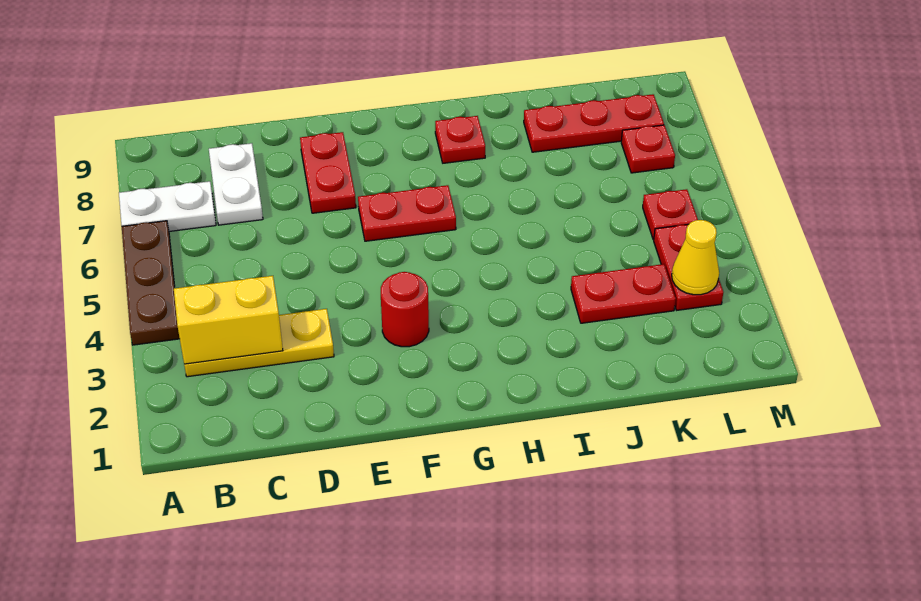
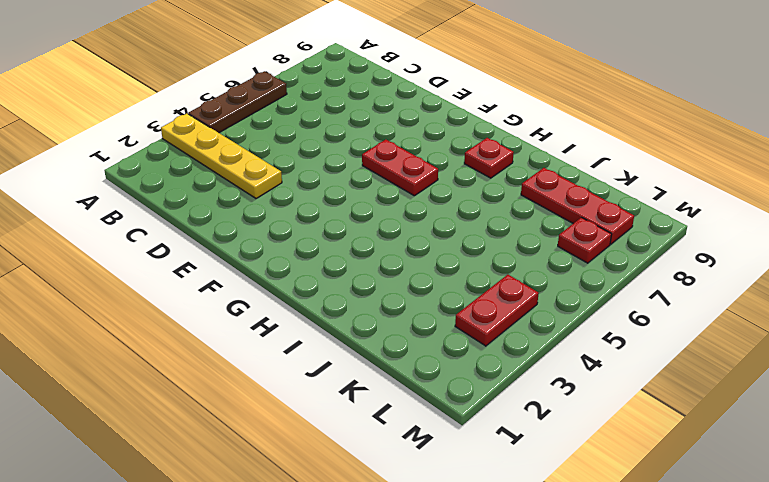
yellow plate A3:D3 level 1 -> yellow plate B3:D3 level 1
none -> white plate A7:B7 level 1
none -> white plate C7:C8 level 1
none -> red plate E7:E8 level 1

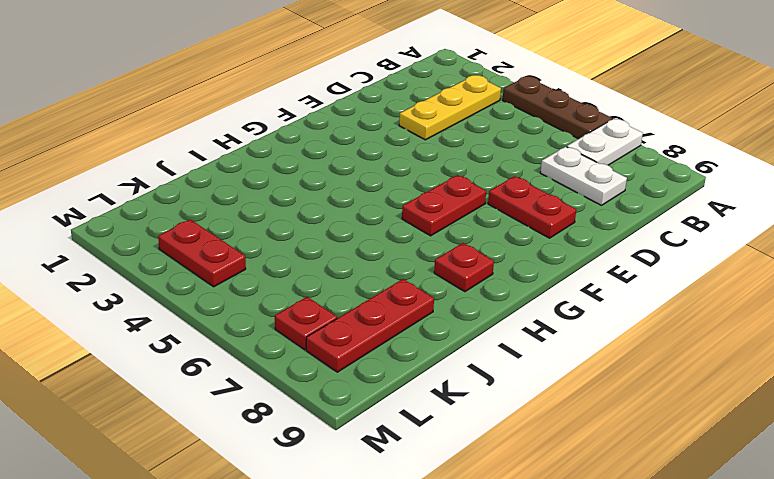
none -> red round brick F3 level 1
none -> red plate J3:K3 level 1
none -> red plate L5 level 1

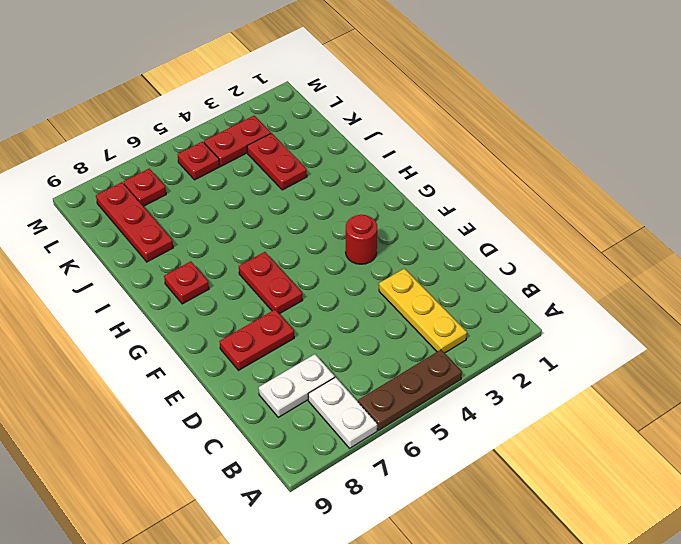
none -> yellow brick B3:C3 level 2
none -> yellow cone L3 level 2

